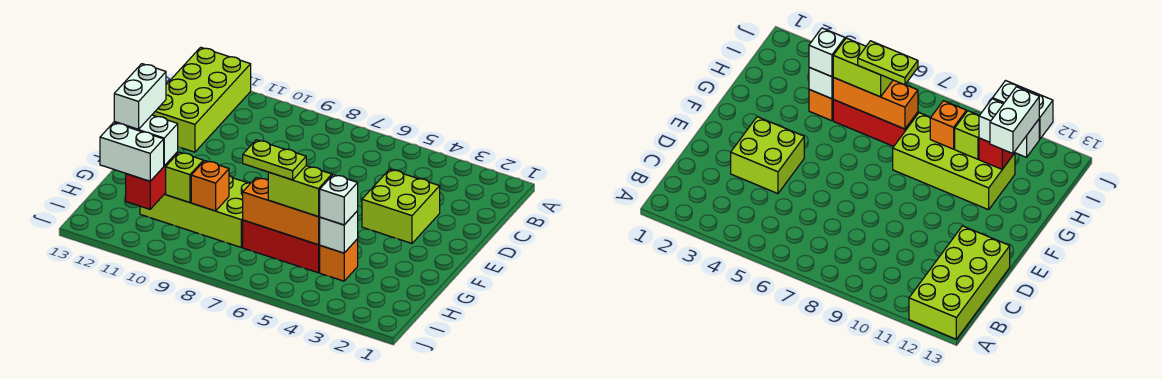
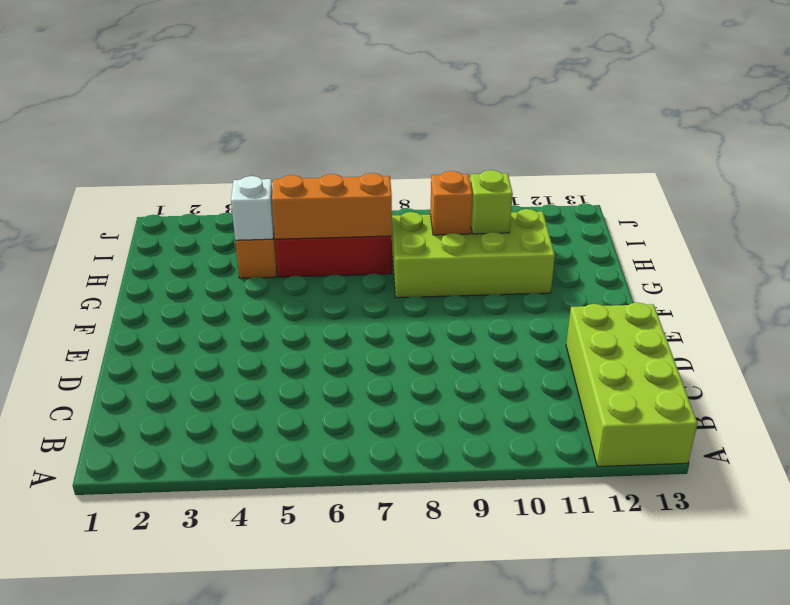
none -> lime brick D3:E4 level 1
none -> red brick H11:I11 level 2
none -> white brick H4 level 3

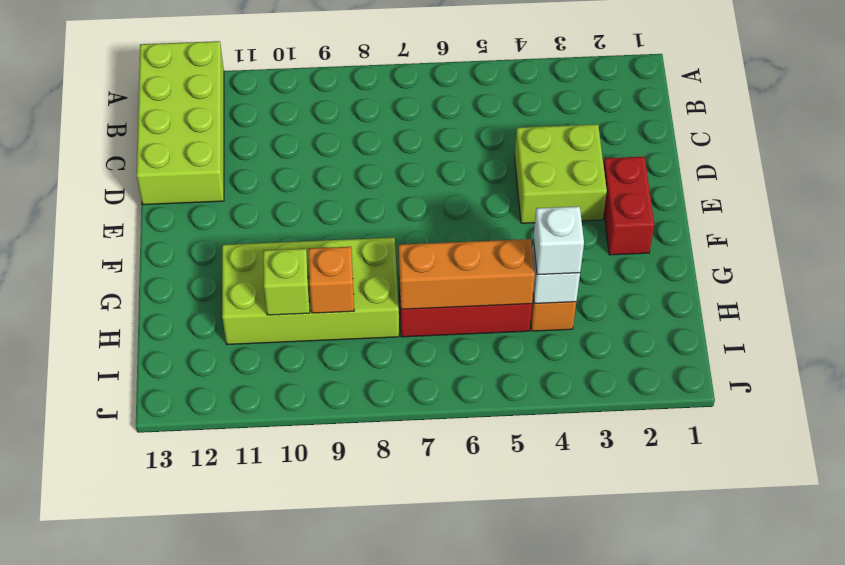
red brick E2:F2 level 1 -> red brick H11:I11 level 2
none -> lime brick H5:H6 level 3
none -> white brick H11:H12 level 3
none -> white brick I11:I12 level 3

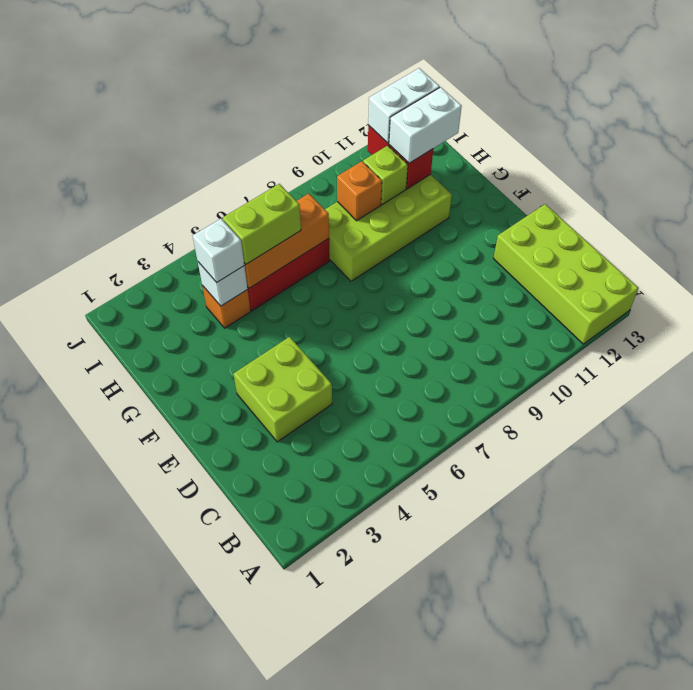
none -> white brick G12:H12 level 4
none -> lime plate H6:H7 level 4

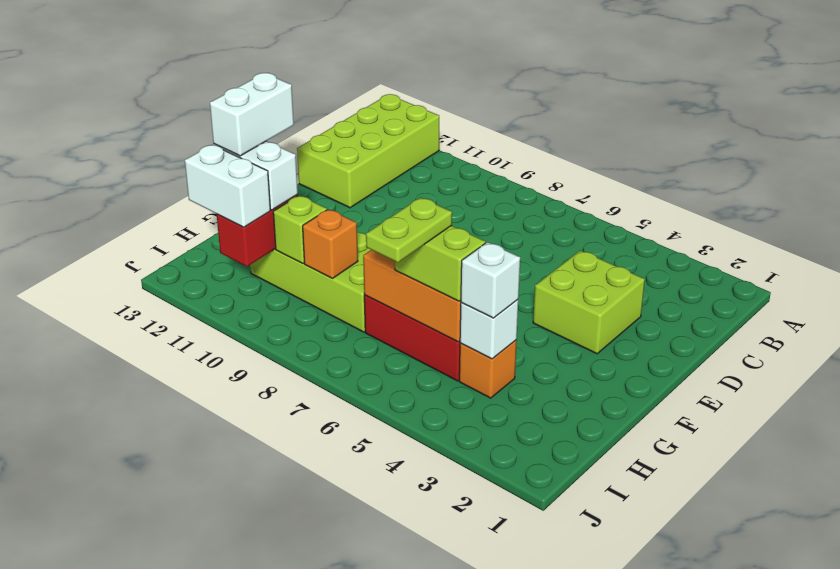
lime plate H6:I6 level 4 -> lime plate H6:H7 level 4

